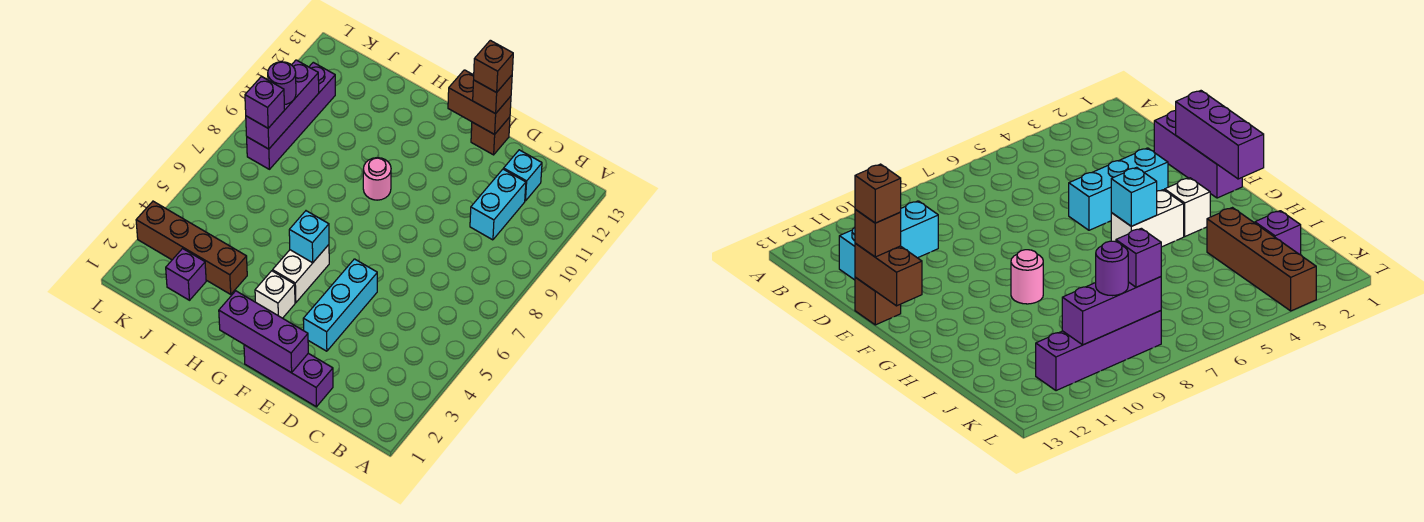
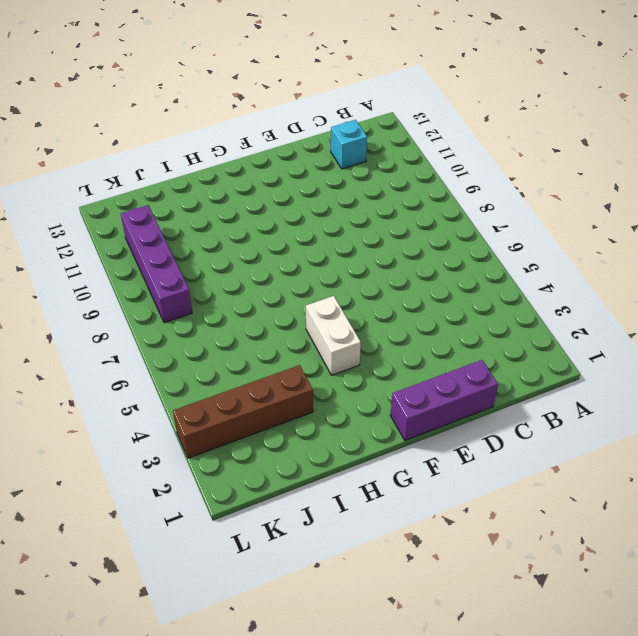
none -> cyan brick C10:C11 level 1
none -> cyan brick E3:E5 level 1
none -> brown brick E13 level 1

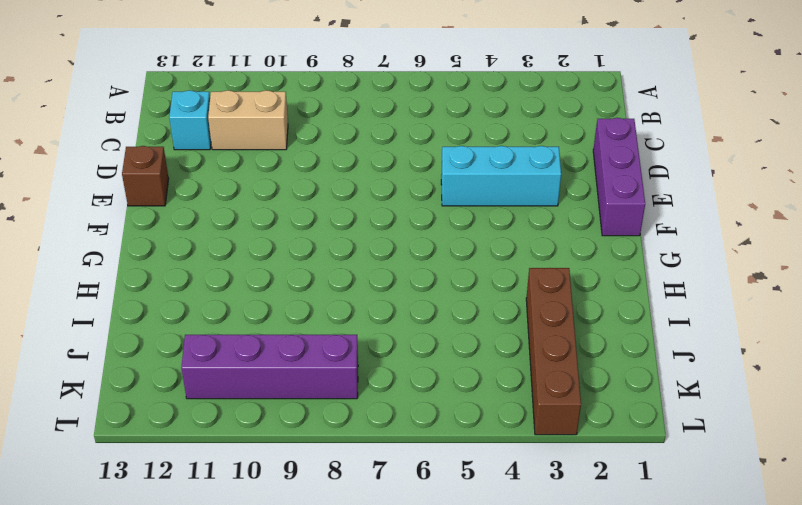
tan brick C10:C11 level 1 -> cyan brick C10:C11 level 1
none -> white brick G3 level 1
none -> white brick G4:G5 level 1
none -> pink round brick G9 level 1

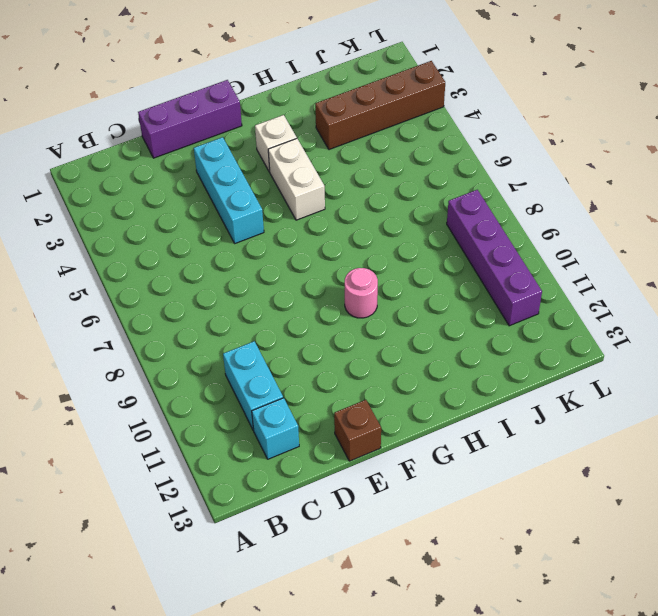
none -> purple brick J2 level 1
none -> purple brick E1:G1 level 2
none -> brown brick E13:F13 level 2

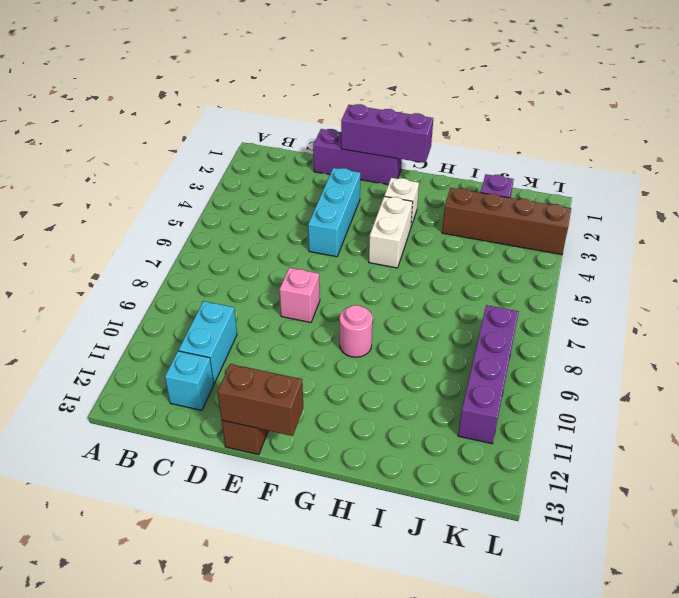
pink brick E8 level 1 -> none
none -> cyan brick G5 level 2
none -> purple brick K8:K10 level 2
none -> brown brick E13 level 3

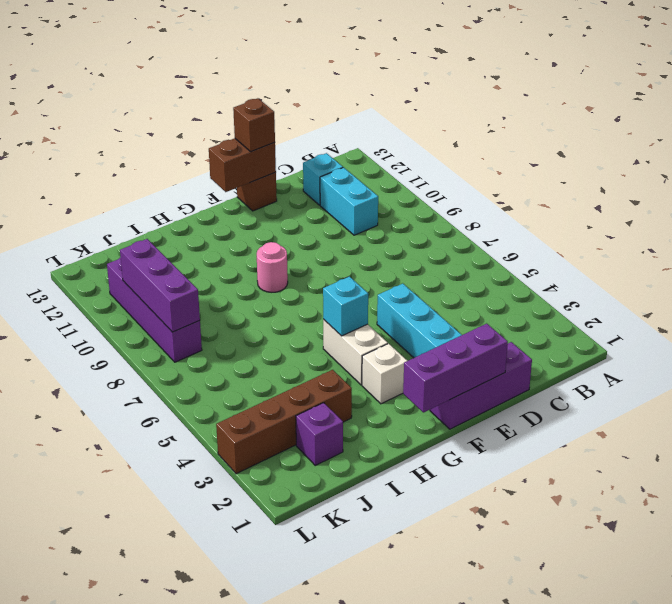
none -> purple brick K8 level 3
none -> purple round brick K9 level 3
none -> brown brick E13 level 4

